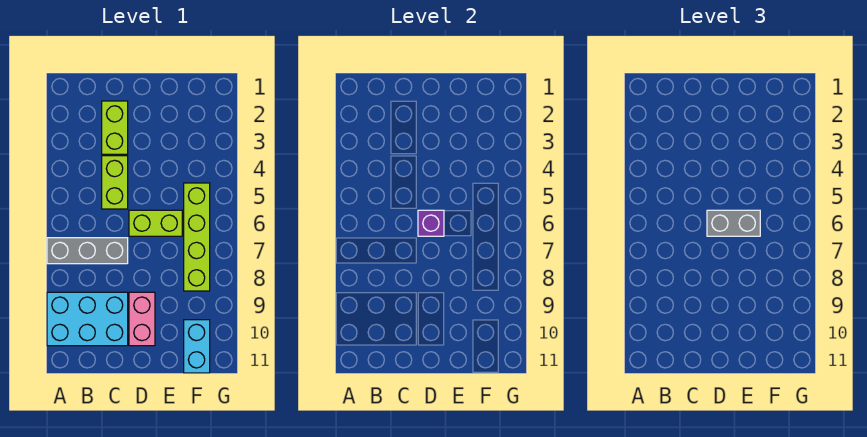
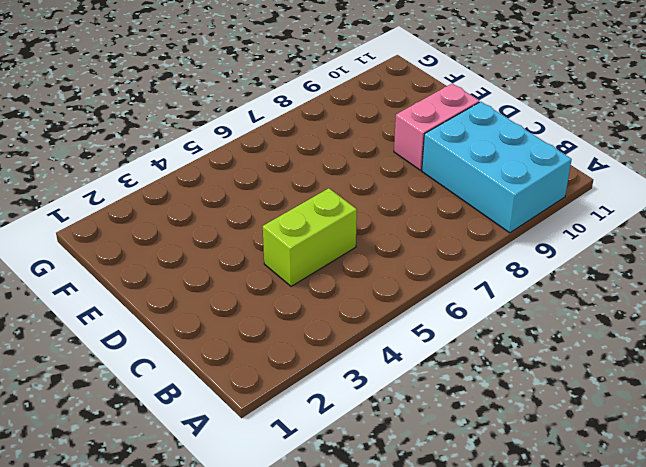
none -> grey brick A7:C7 level 1
none -> lime brick C2:C3 level 1

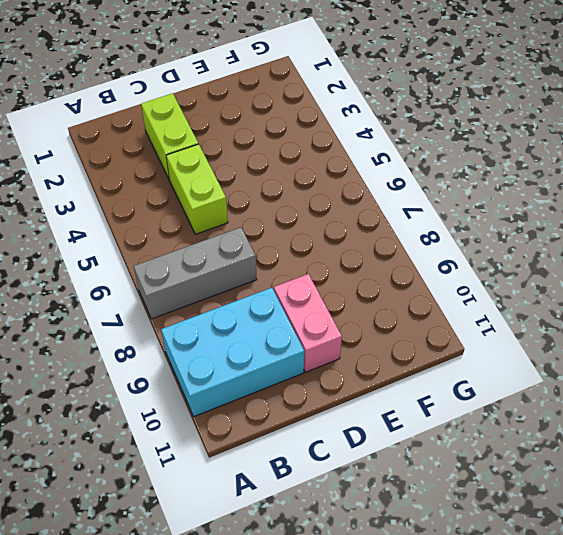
none -> lime brick D6:E6 level 1
none -> lime brick F5:F8 level 1

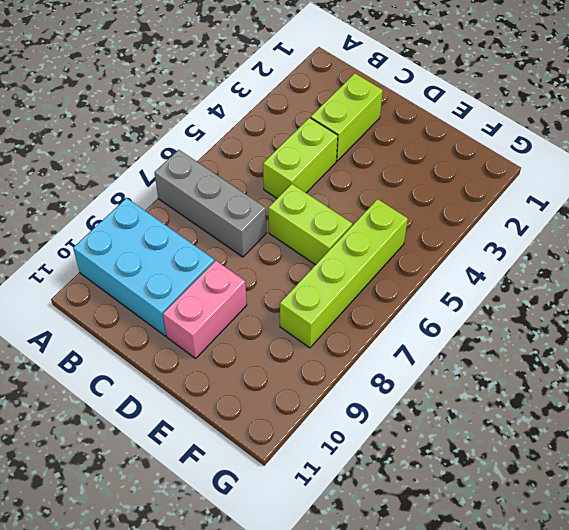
none -> cyan brick F10:F11 level 1
none -> purple brick D6 level 2

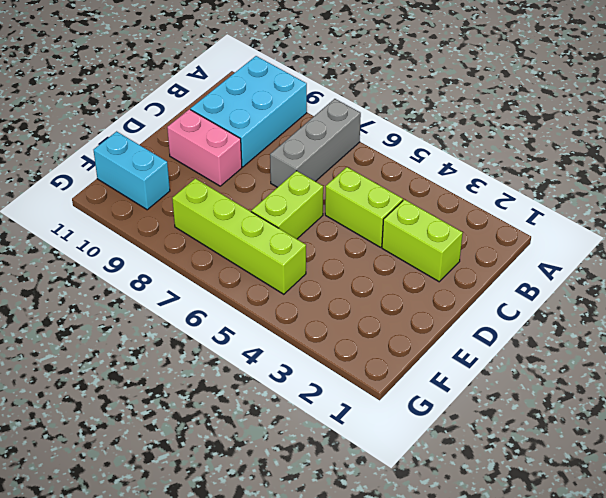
none -> purple brick D6 level 2
none -> grey brick D6:E6 level 3

